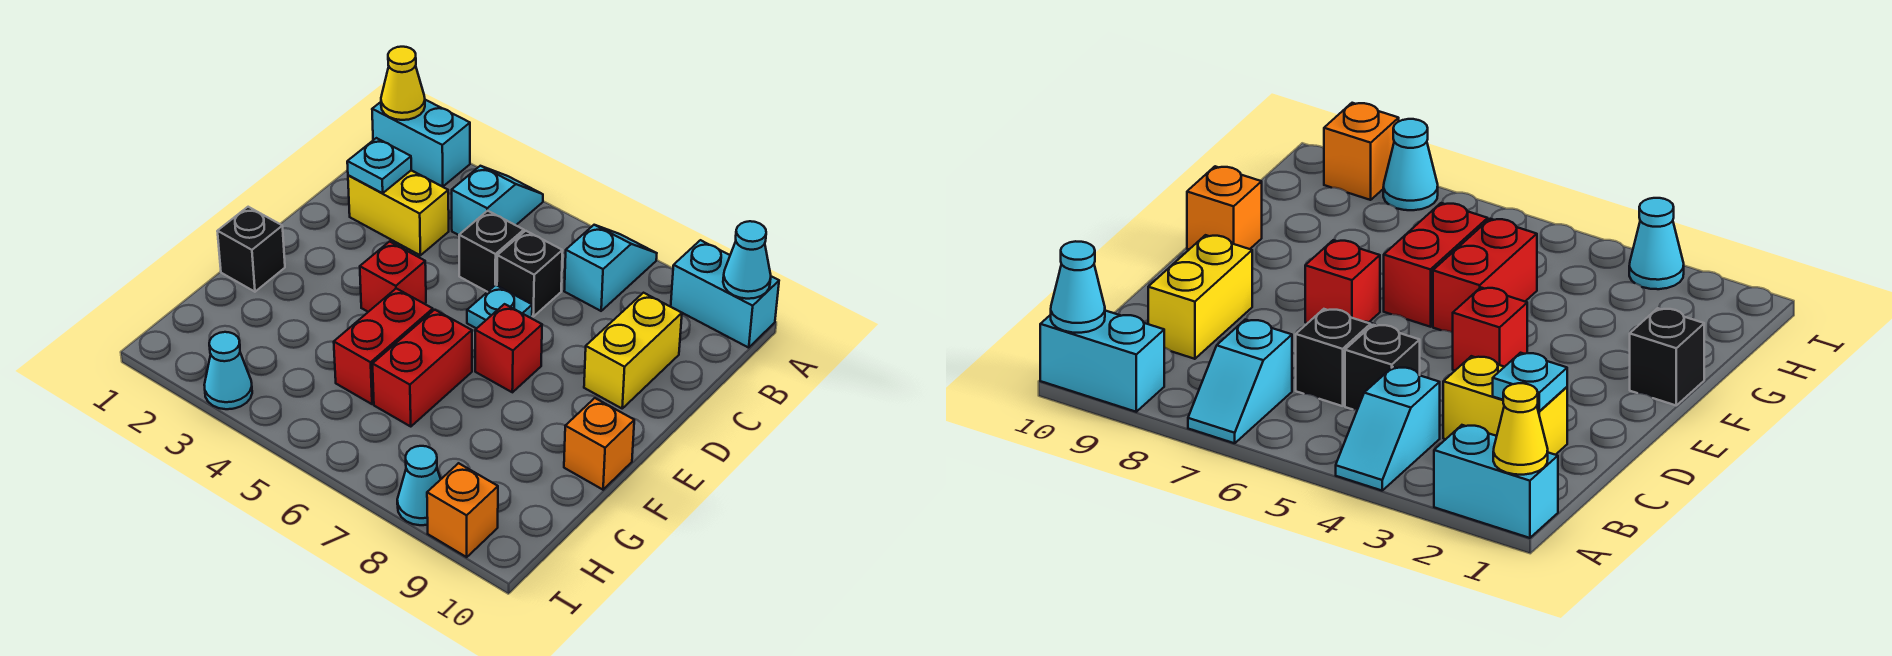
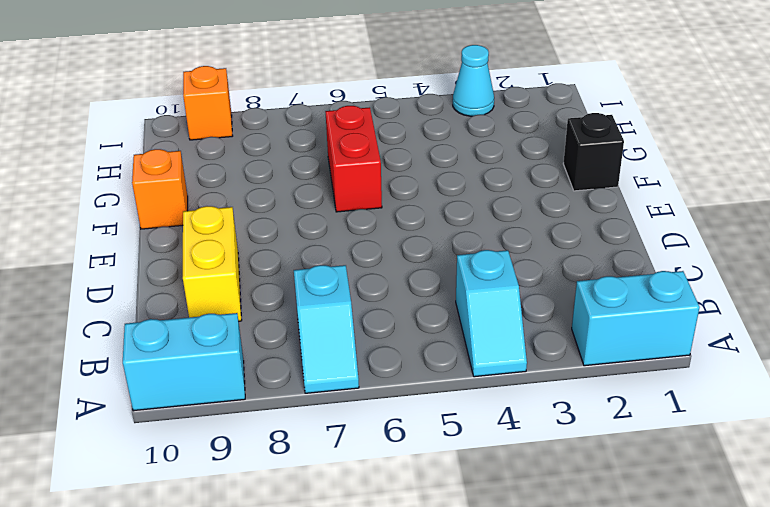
none -> yellow brick C2:C3 level 1
none -> black brick C5 level 1
none -> black brick C6 level 1

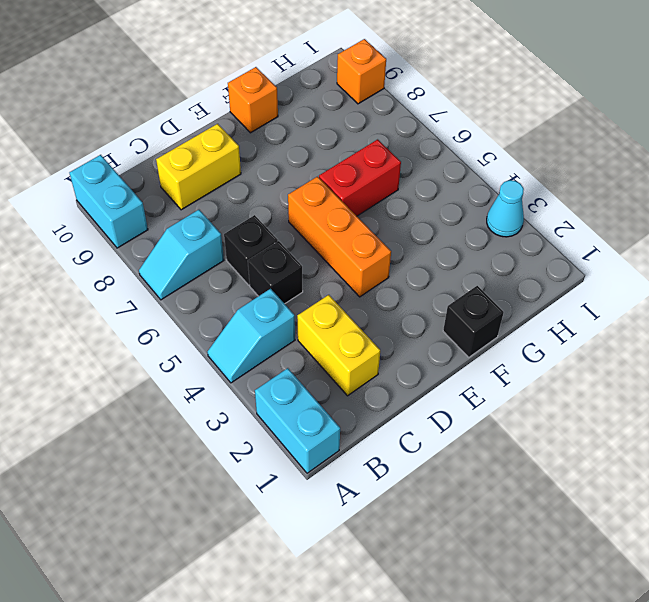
orange brick E4:E6 level 1 -> red brick E4 level 1
none -> cyan plate D6 level 1
none -> red brick E7 level 1
none -> red brick F5:G5 level 1

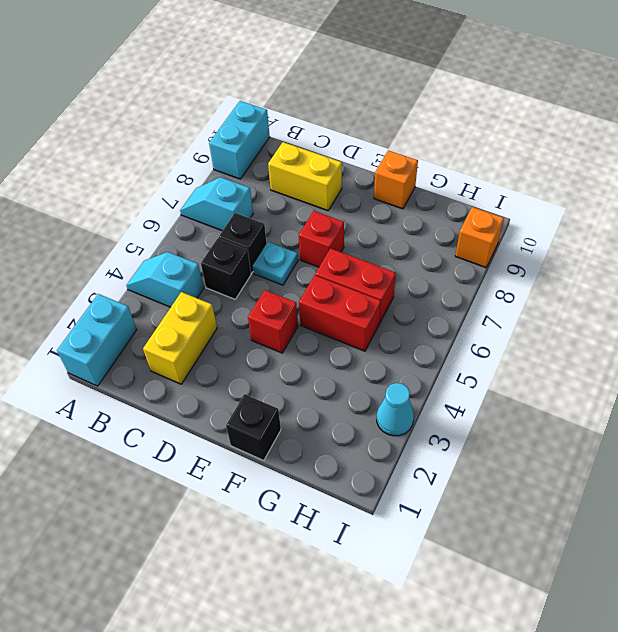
none -> cyan cone I8 level 1
none -> yellow cone A1 level 2
none -> cyan cone A10 level 2

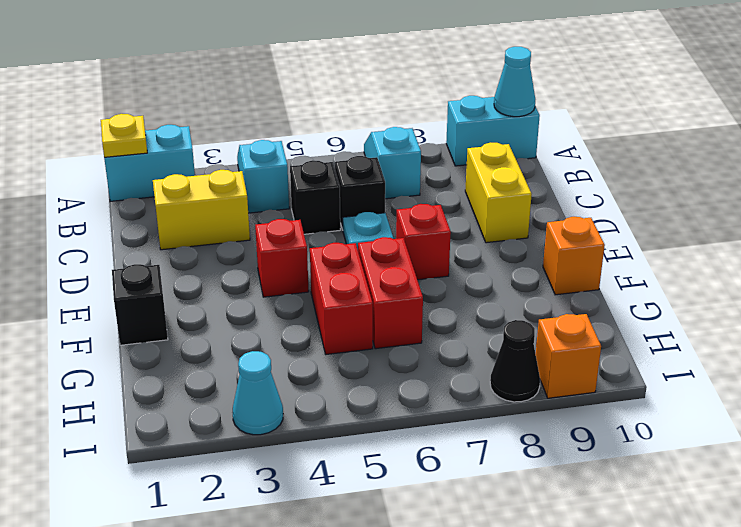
yellow plate A1 level 2 -> yellow cone A1 level 2
black cone I8 level 1 -> cyan cone I8 level 1
none -> cyan plate C2 level 2

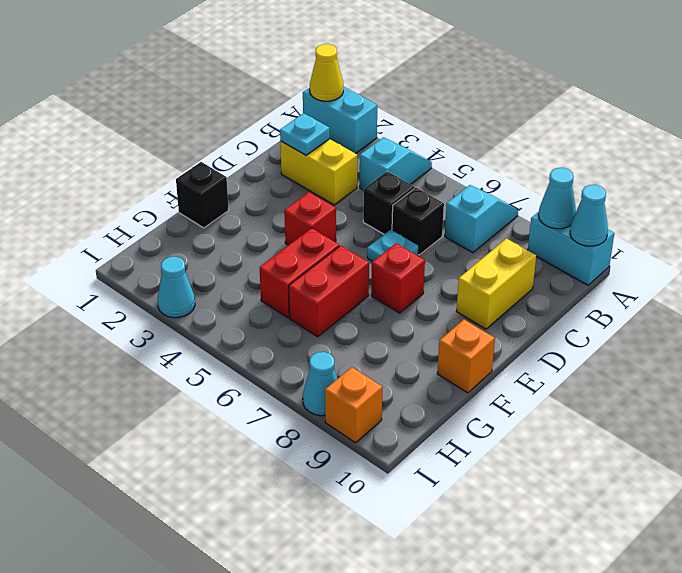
cyan cone A9 level 2 -> none

